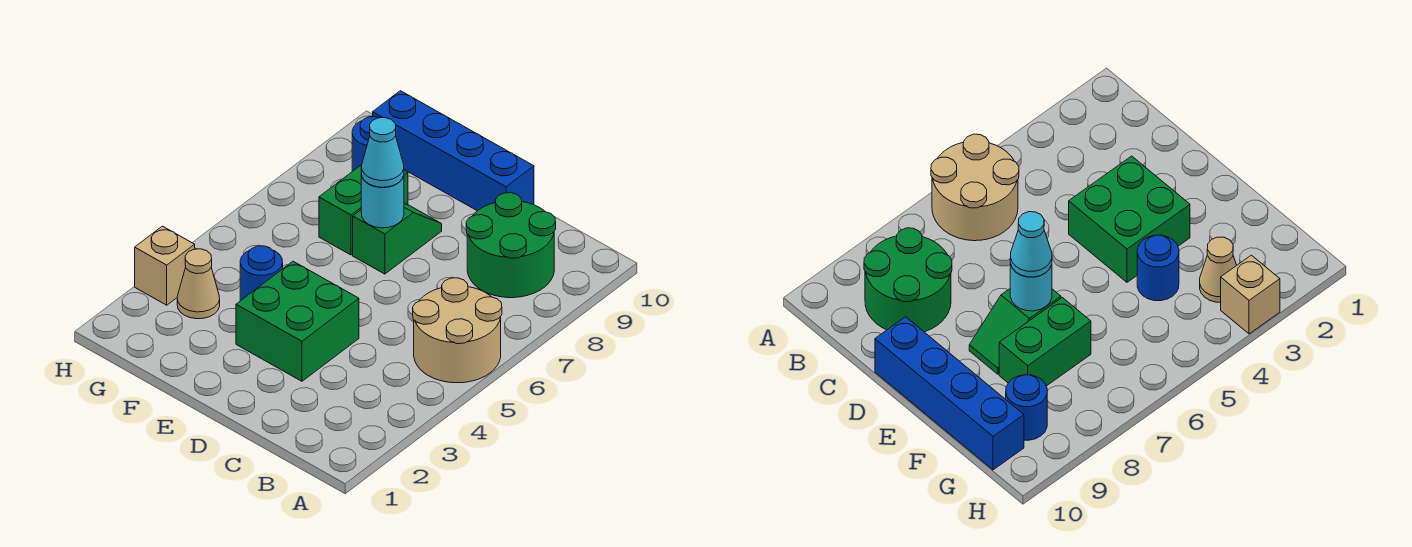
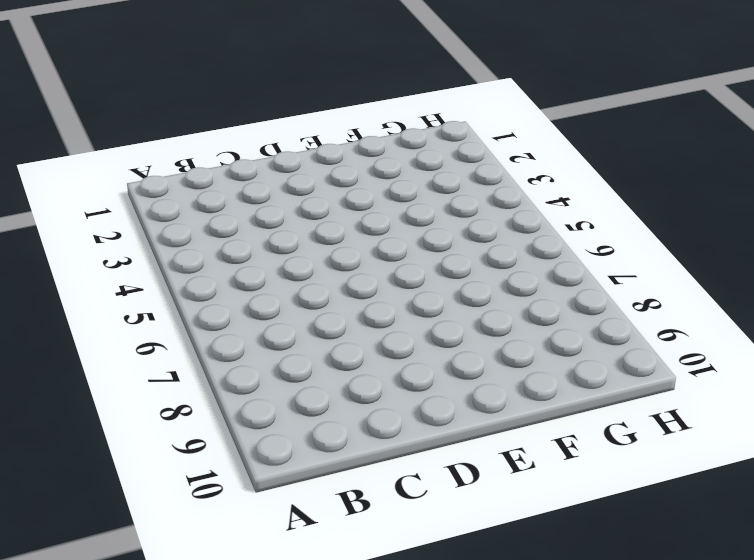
none -> tan round brick A5:B6 level 1
none -> green round brick B8:C9 level 1
none -> green brick D3:E4 level 1

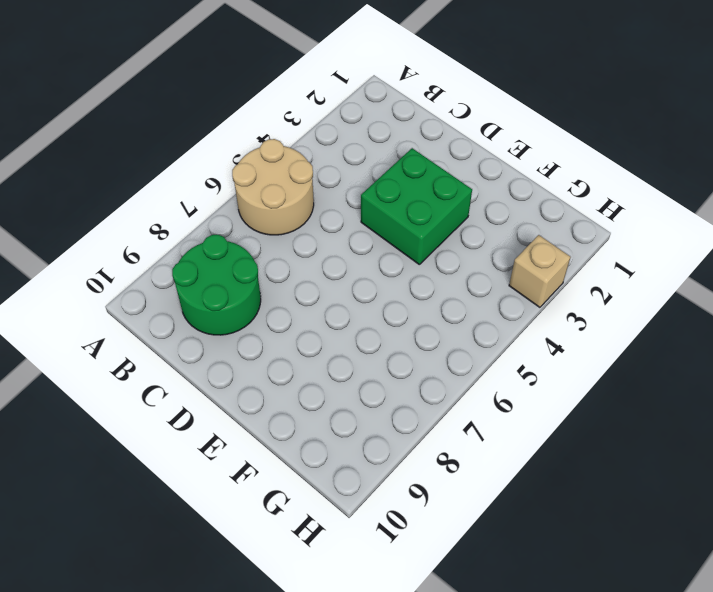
none -> blue brick D10:G10 level 1
none -> green slope E7:E8 level 1 top 7
none -> blue round brick F4 level 1

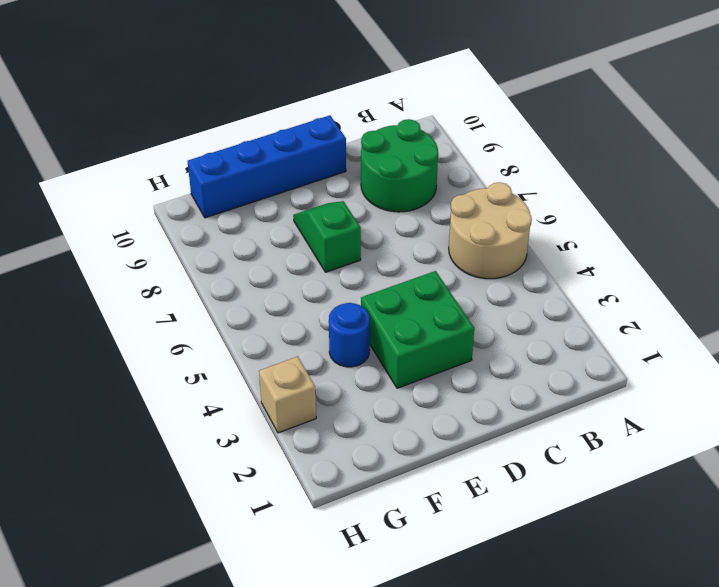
none -> green brick F7:F8 level 1
none -> tan cone G3 level 1
none -> blue round brick G9 level 1

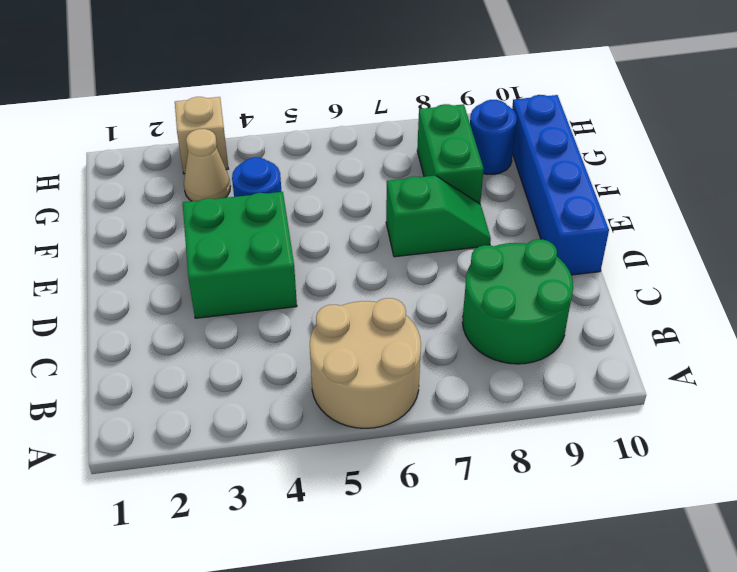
green brick F8:G8 level 1 -> green brick F7:F8 level 1
none -> cyan round brick E7 level 2
none -> cyan cone E7 level 3

